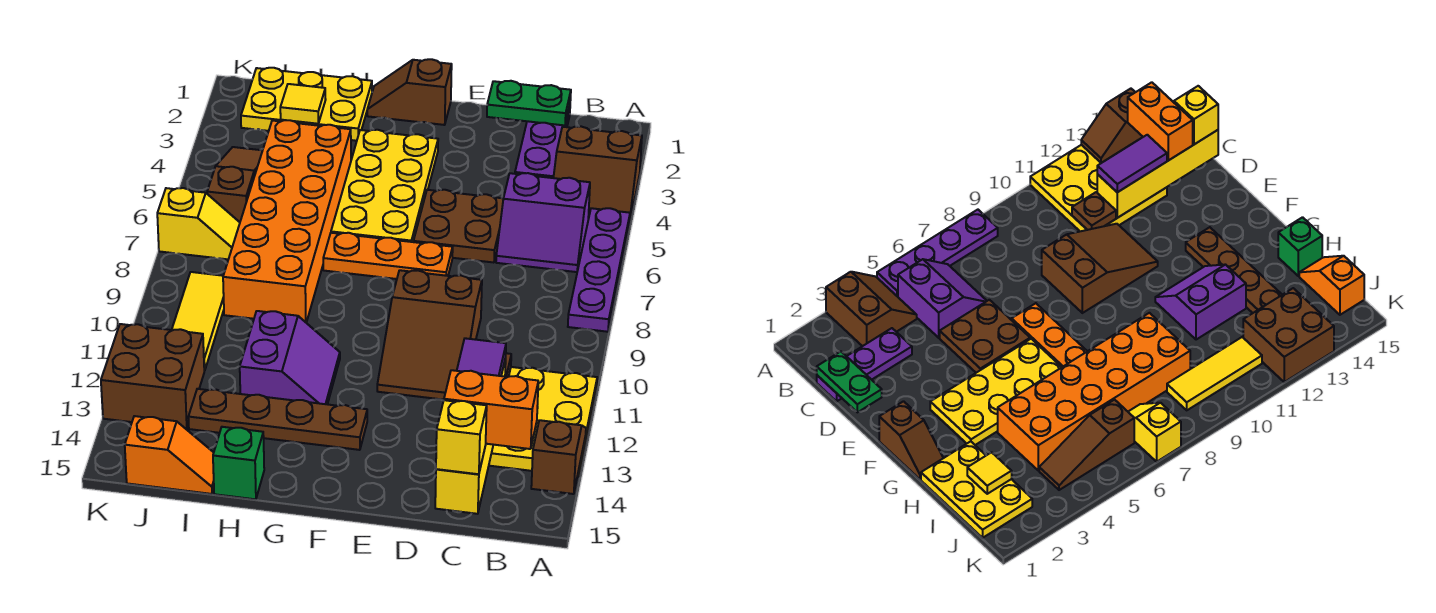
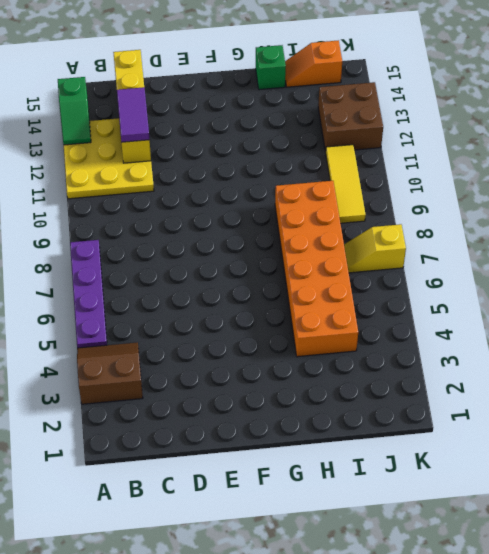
green slope A13:A14 level 2 top 14 -> brown slope A13:A14 level 2 top 14
none -> purple slope B5:C6 level 1 top 5
none -> purple plate C1:C3 level 1
none -> brown plate D5:E6 level 1

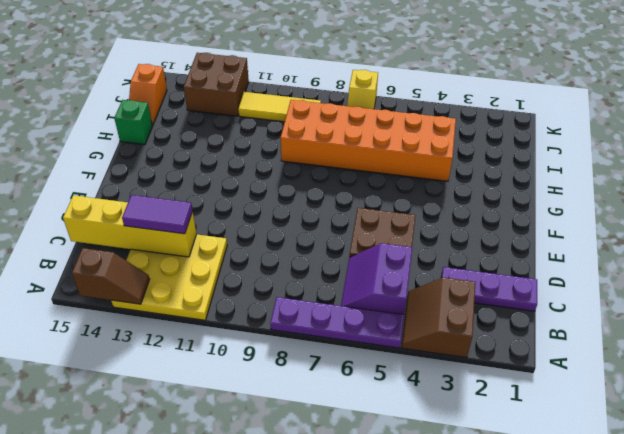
none -> brown slope D9:E11 level 1 top 9
none -> orange plate E7:G7 level 1
none -> brown slope F1:G1 level 1 top F

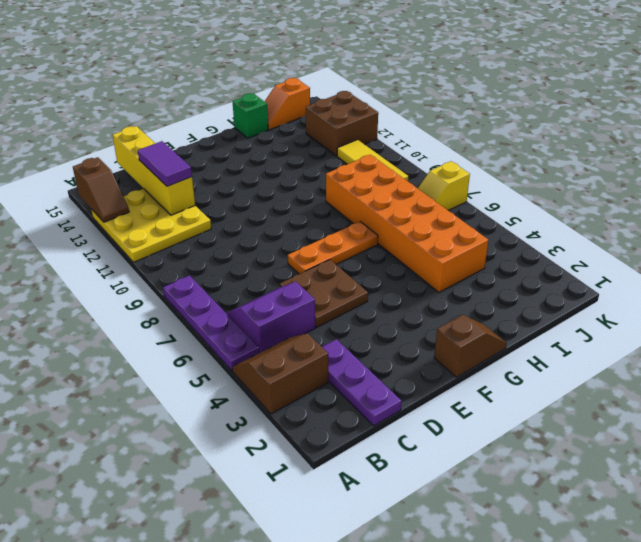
none -> brown slope D9:E11 level 1 top 9
none -> yellow plate F3:G6 level 1
none -> brown plate F13:I13 level 1

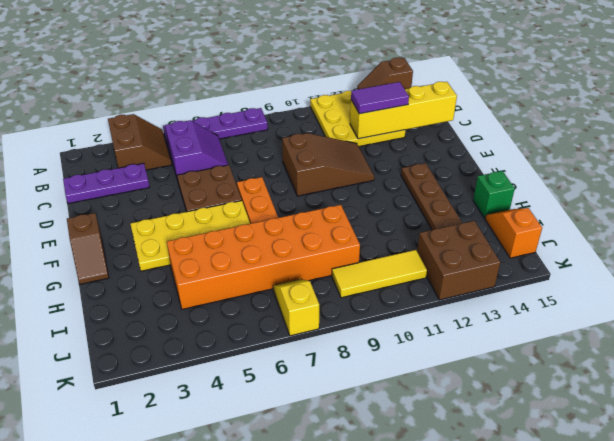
none -> purple slope G11:H12 level 1 top H
none -> yellow plate H1:J2 level 1
none -> brown slope J4:J6 level 1 top 6

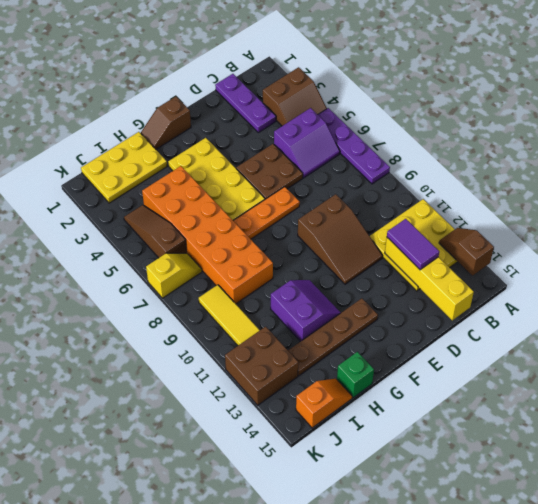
none -> green plate C1:D1 level 2
none -> brown plate C11 level 2
none -> yellow tile I2 level 2

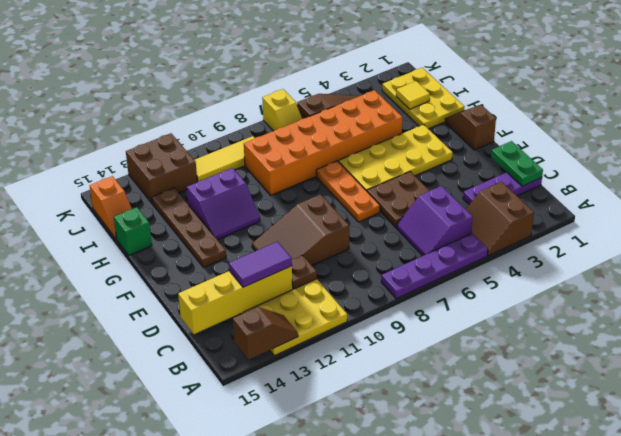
none -> orange brick B14:C14 level 3
none -> yellow brick C15 level 3

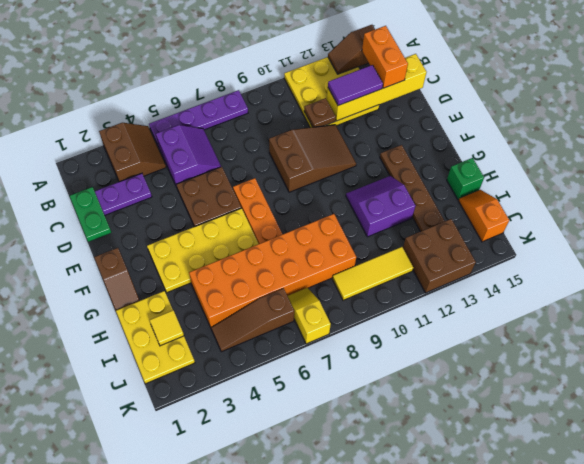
none -> yellow brick C15 level 3

